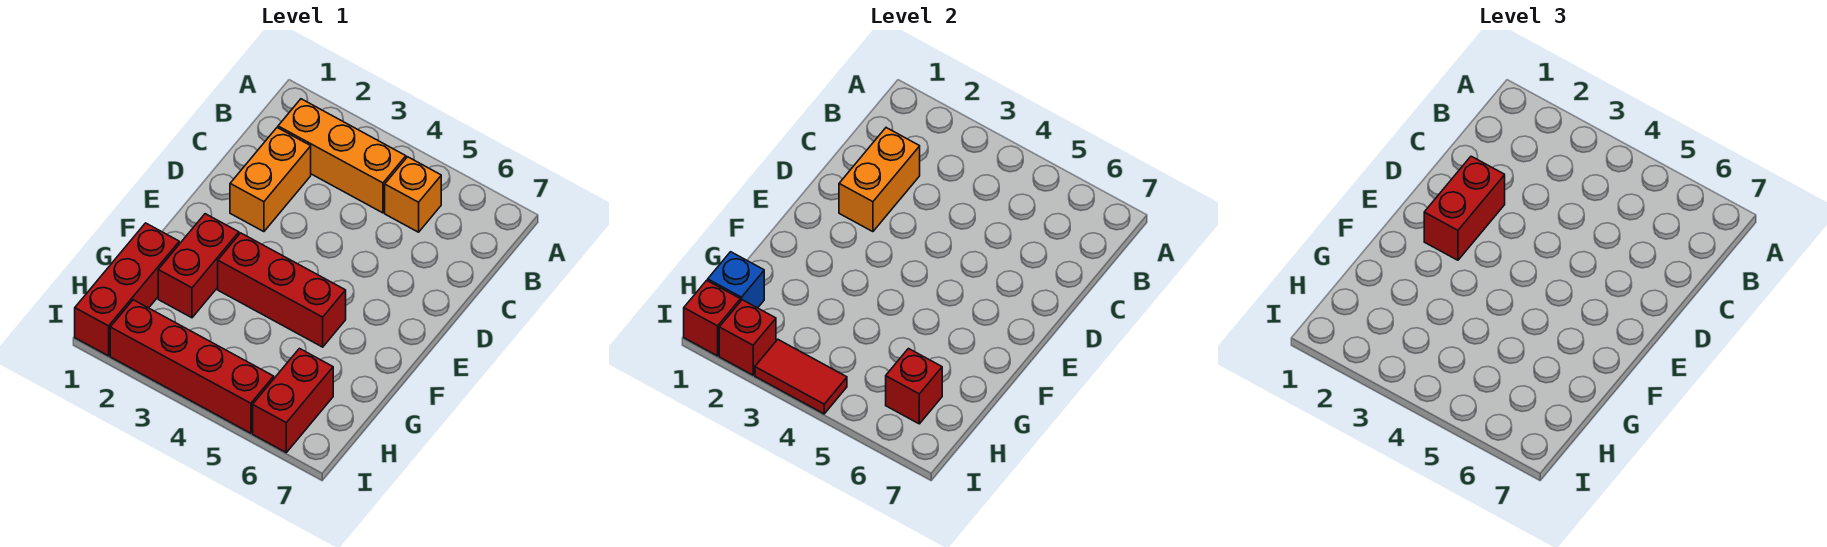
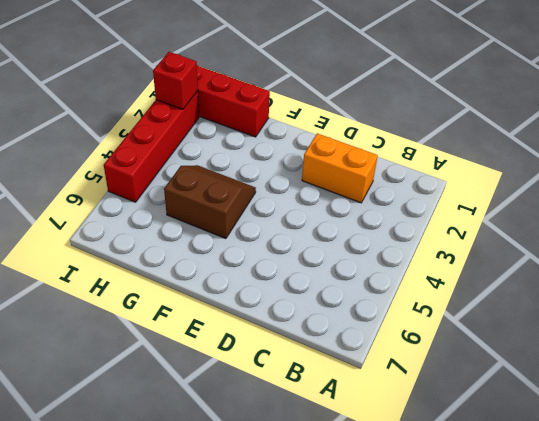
brown slope F4:G5 level 1 top 5 -> red brick F3:F5 level 1
none -> orange brick B2:B4 level 1
none -> orange brick B5 level 1
none -> red brick F2:G2 level 1

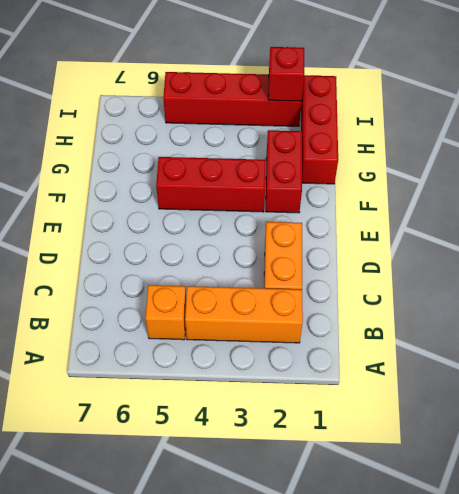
none -> red brick H6:I6 level 1
none -> orange brick C2:D2 level 2
none -> blue brick H1 level 2

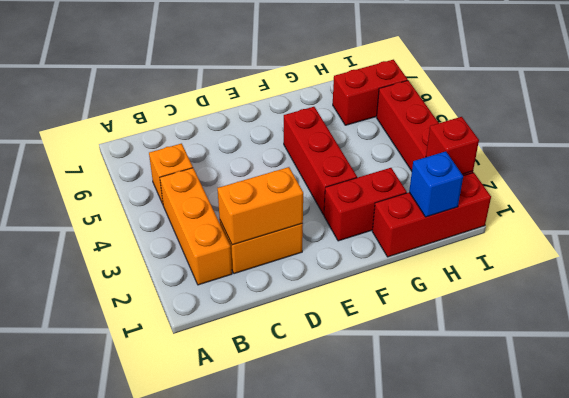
none -> red brick H6 level 2
none -> red brick I1 level 2
none -> red tile I3:I4 level 2

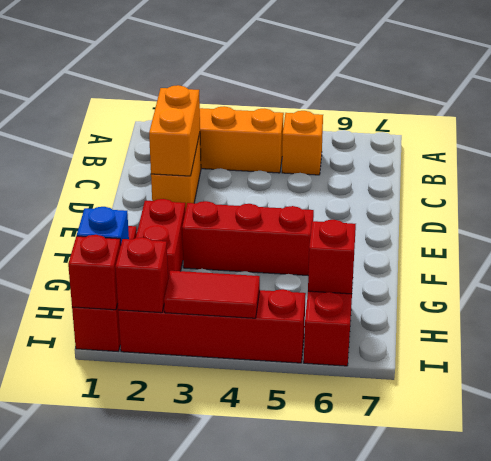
none -> red brick D2:E2 level 3

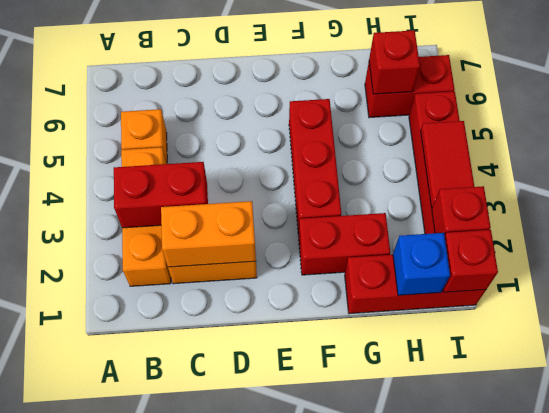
red brick B3:C3 level 2 -> red brick D2:E2 level 3

